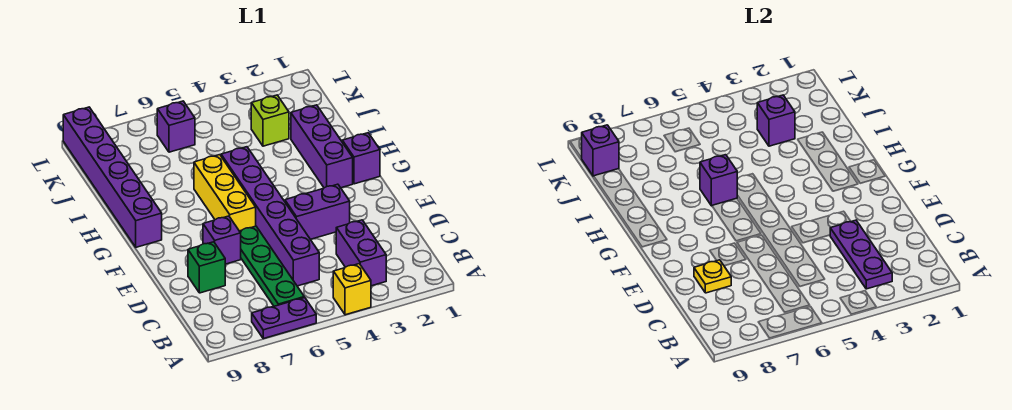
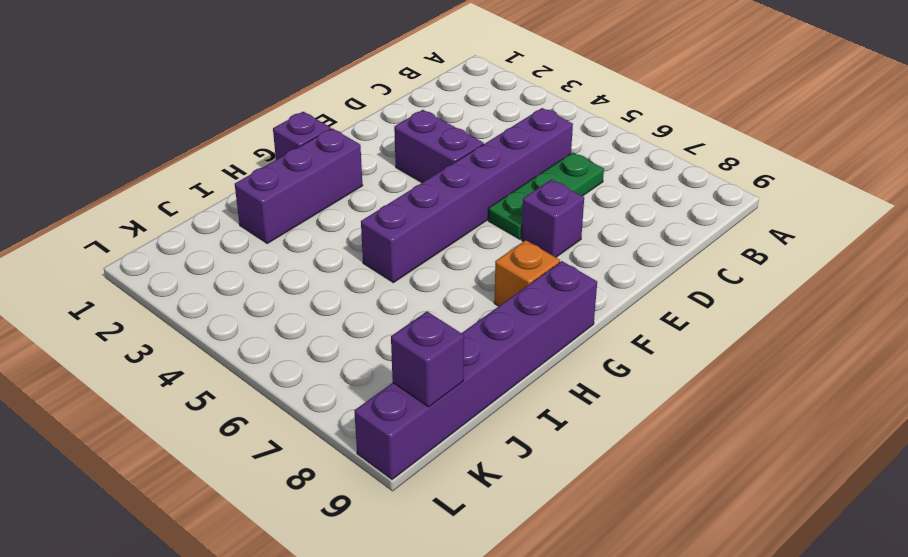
green plate C6:E6 level 1 -> green plate B6:E6 level 1
orange brick G8 level 1 -> none
none -> yellow brick A4 level 1
none -> purple plate A6:A7 level 1
none -> purple brick B3:C3 level 1

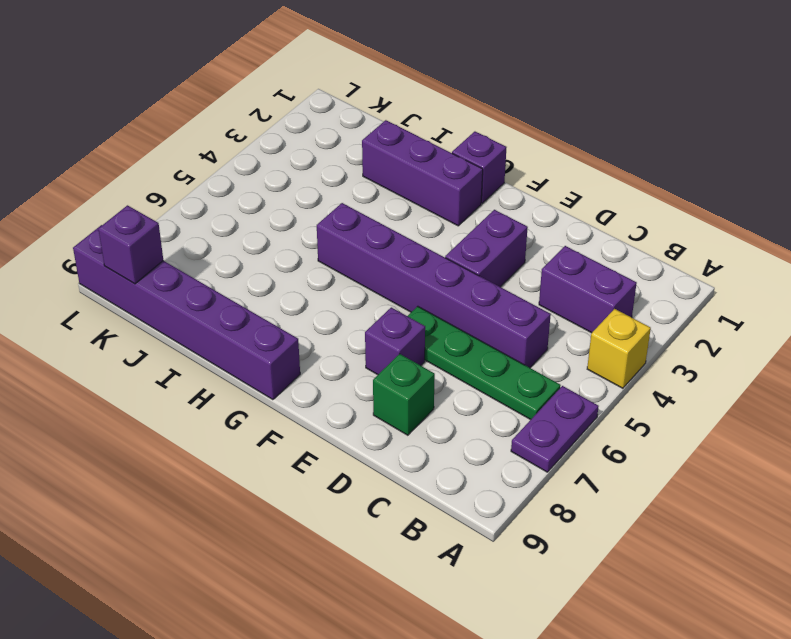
none -> yellow brick F6:H6 level 1
none -> lime brick J3 level 1
none -> purple brick K6 level 1

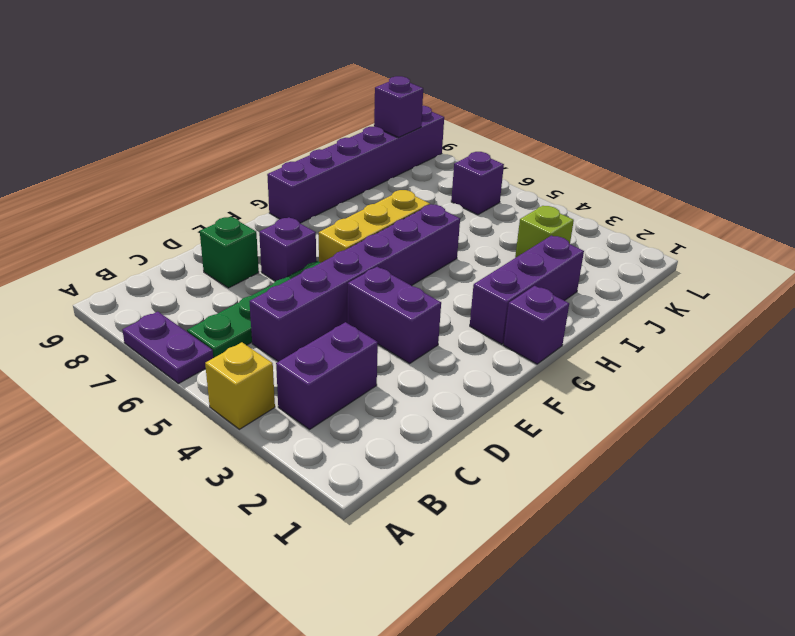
none -> purple plate B3:D3 level 2
none -> yellow plate D8 level 2
none -> purple brick H6 level 2

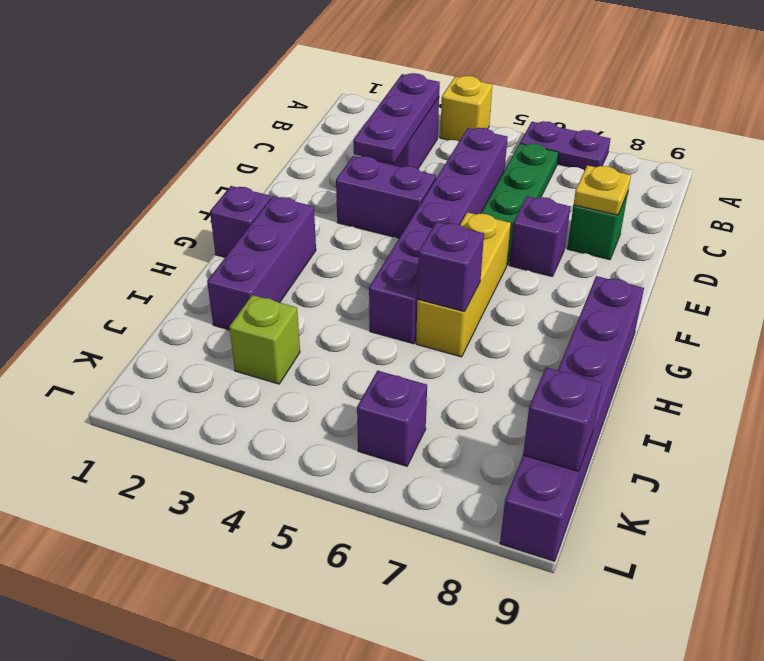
none -> purple brick J3 level 2

